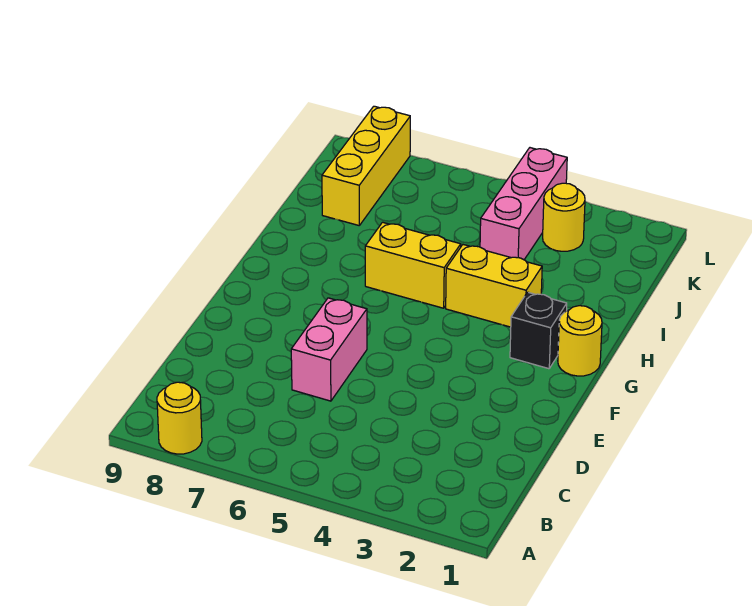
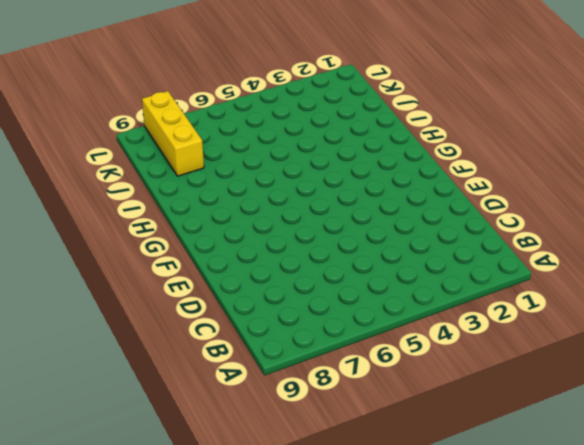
none -> yellow round brick A8 level 1
none -> pink brick D6:E6 level 1

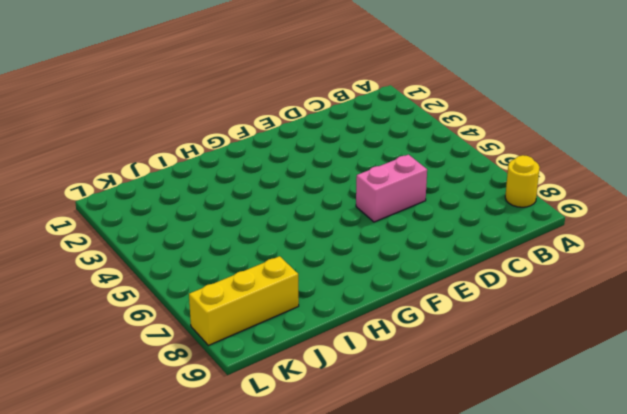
none -> yellow round brick G1 level 1
none -> black brick G2 level 1

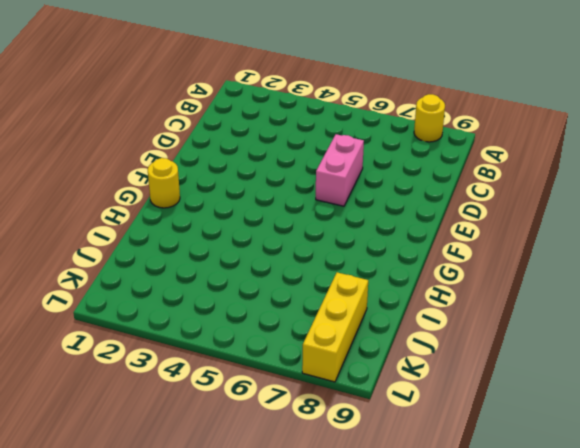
none -> black brick G2 level 1
none -> yellow brick H3:H4 level 1

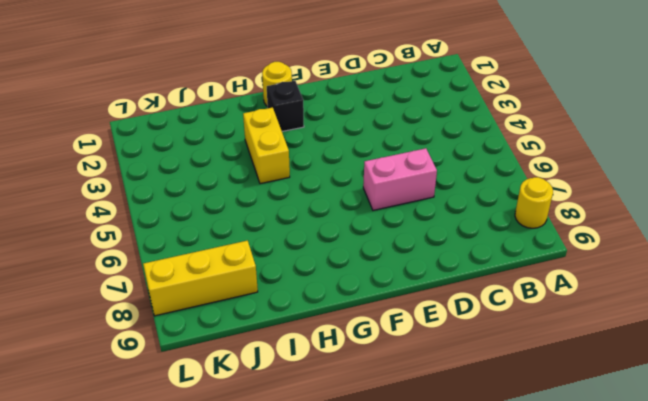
none -> yellow brick H5:H6 level 1
none -> pink brick J4:L4 level 1

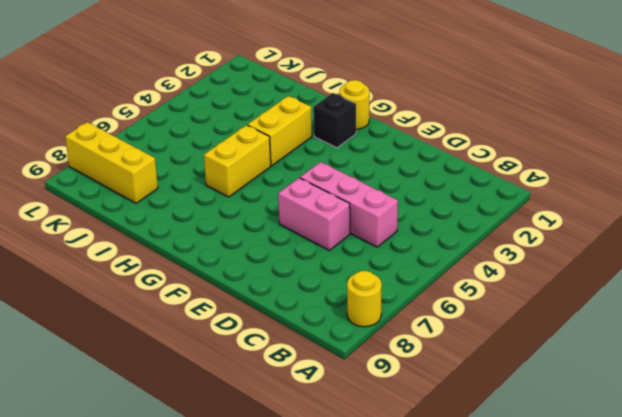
pink brick C5:E5 level 1 -> pink brick J4:L4 level 1
none -> yellow round brick K3 level 1

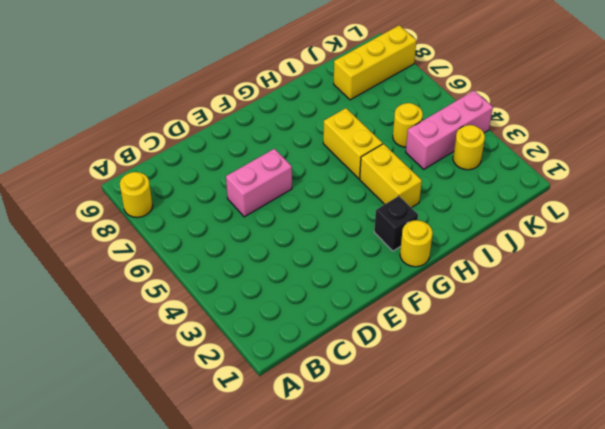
yellow round brick J5 level 1 -> none

